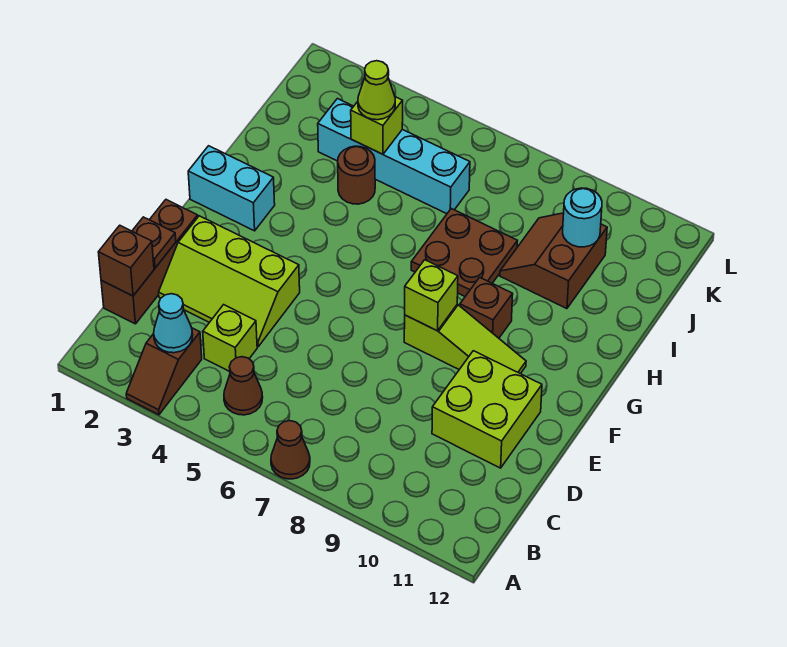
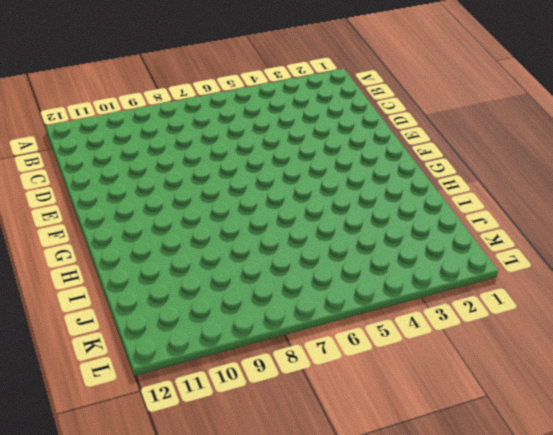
none -> brown slope A3:B3 level 1 top B
none -> brown cone A7 level 1
none -> brown cone B5 level 1

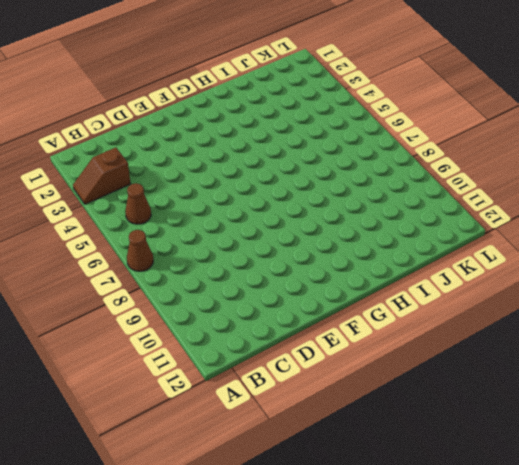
none -> brown brick C1:E1 level 1
none -> lime brick C4 level 1
none -> lime slope D2:E4 level 1 top E

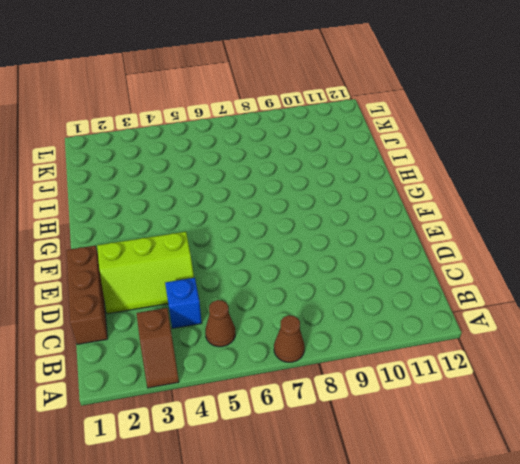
blue brick C4 level 1 -> lime brick C4 level 1
none -> lime brick D10:E11 level 1
none -> lime slope F8:F10 level 1 top 8
none -> cyan brick G1:G2 level 1

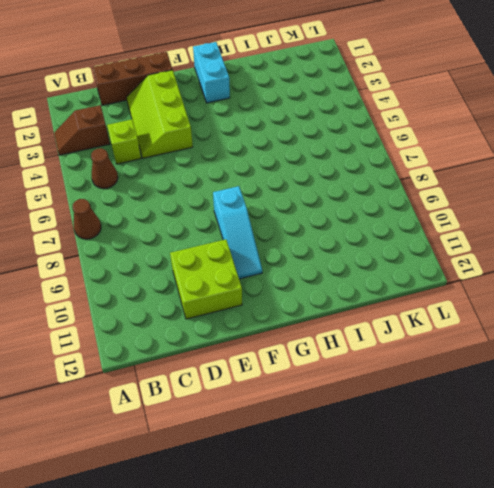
cyan slope F8:F10 level 1 top 8 -> lime slope F8:F10 level 1 top 8
none -> brown brick G9 level 1
none -> brown plate H7:I8 level 1
none -> brown round brick I4 level 1

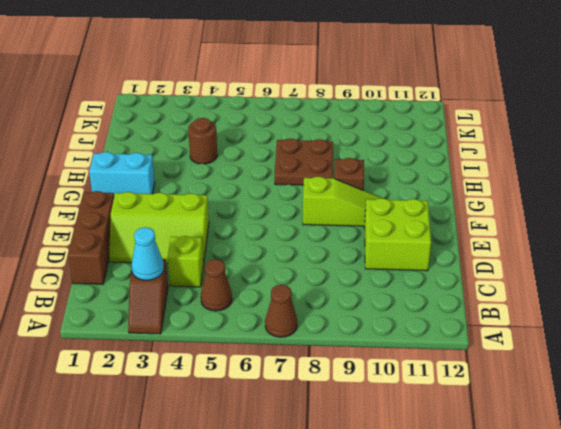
none -> brown slope I9:J10 level 1 top 10
none -> cyan brick J3:J6 level 1
none -> brown brick C1 level 2

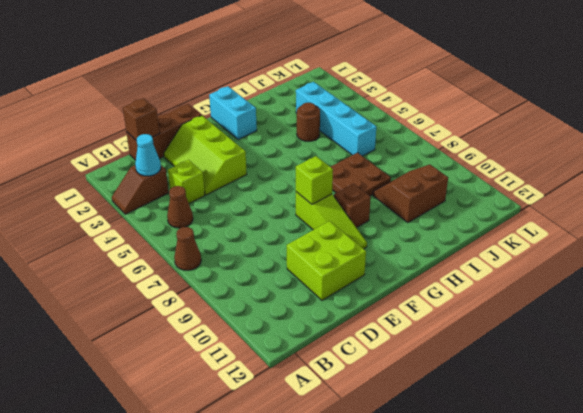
none -> brown plate D1 level 2
none -> lime brick J4 level 2
none -> cyan round brick J10 level 2

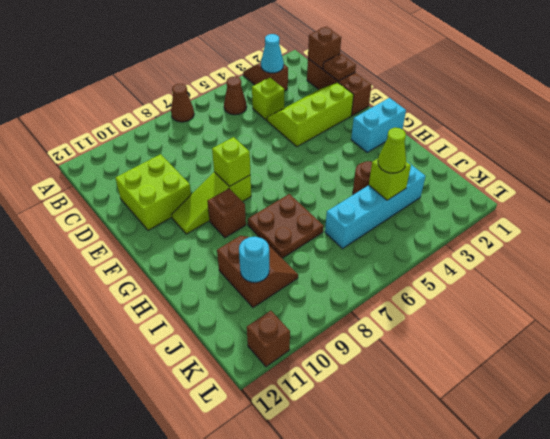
brown brick L11 level 1 -> none

